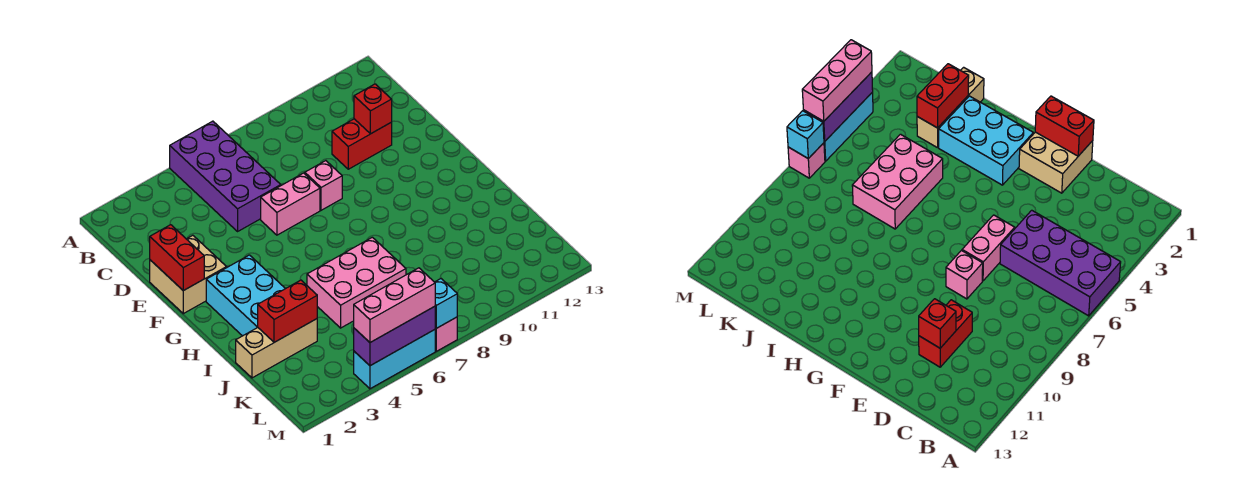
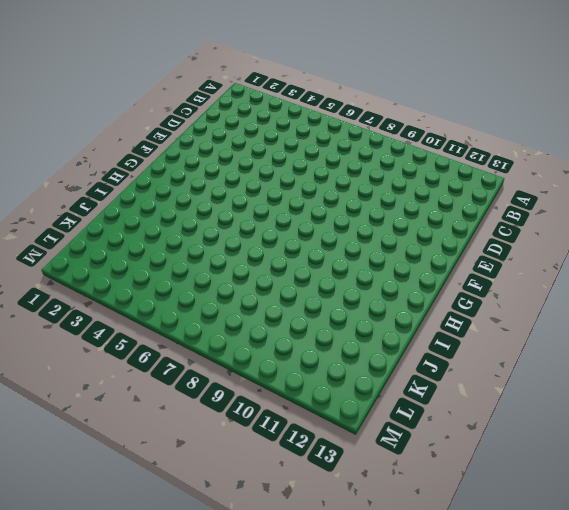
none -> purple brick A5:D6 level 1
none -> red brick D10:D11 level 1
none -> tan brick E1:F2 level 1

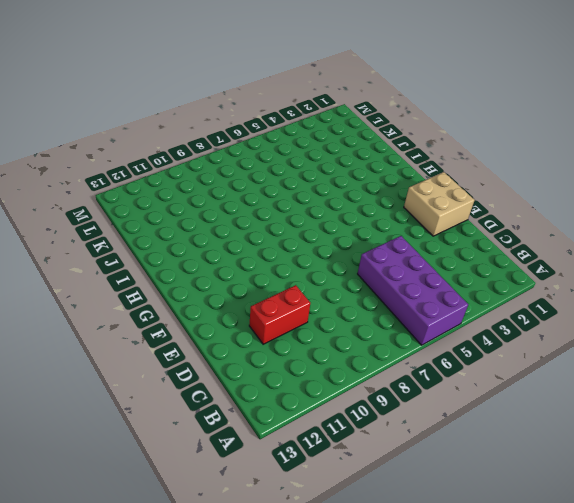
none -> pink brick E6:E7 level 1
none -> pink brick E8 level 1
none -> cyan brick G2:I3 level 1

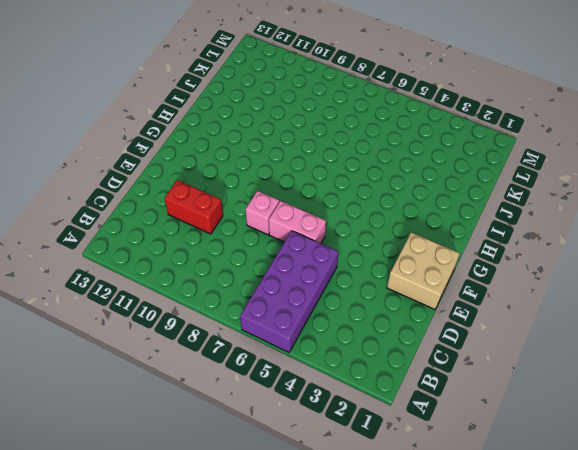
none -> cyan brick G2:I3 level 1
none -> pink brick I5:J7 level 1
none -> tan brick J1:J3 level 1

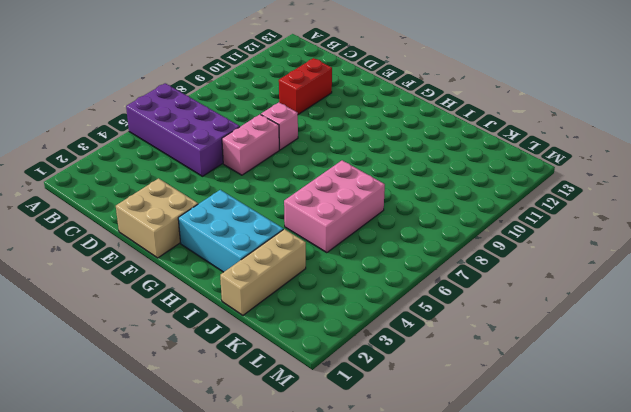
none -> cyan brick M4:M6 level 1
none -> pink brick M7 level 1
none -> red brick D11 level 2

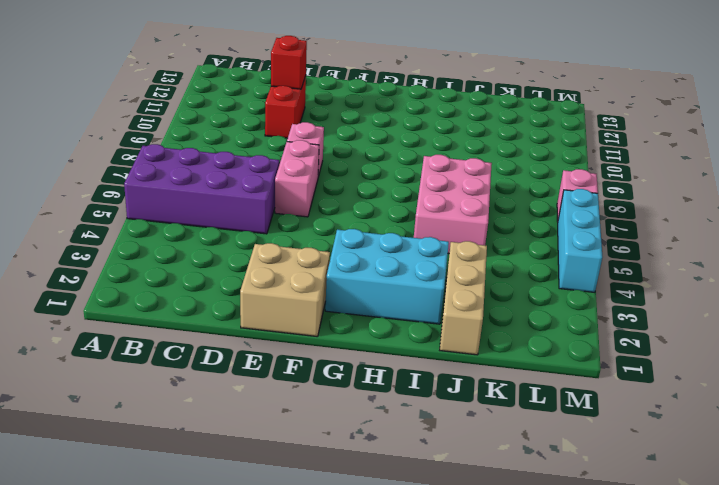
none -> red brick E1:F1 level 2
none -> red brick J2:J3 level 2
none -> purple brick M4:M6 level 2

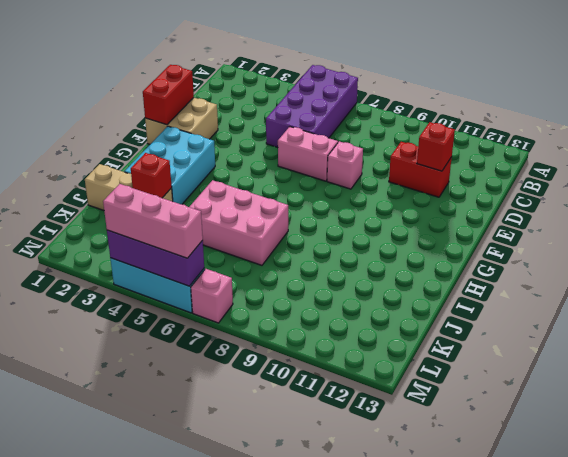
red brick J3 level 2 -> red brick J2:J3 level 2
none -> cyan brick M7 level 2

